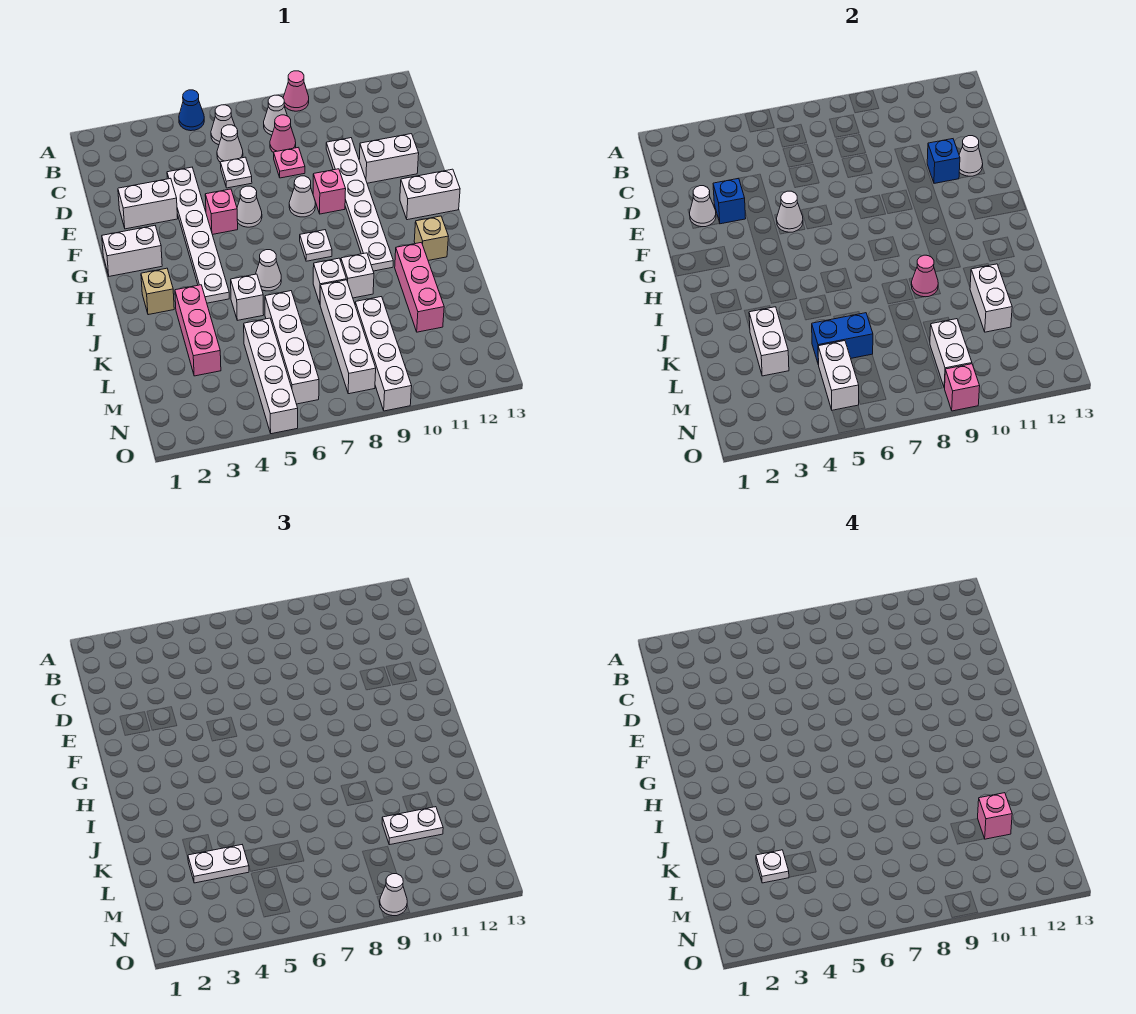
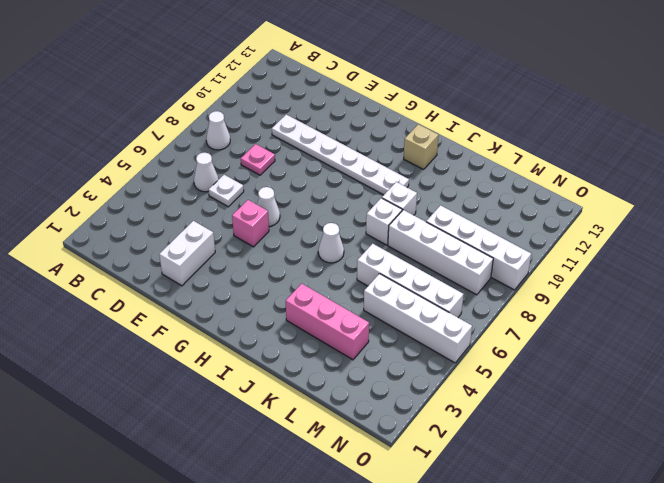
none -> blue cone A5 level 1
none -> pink cone A9 level 1
none -> white cone B6 level 1
none -> pink cone C8 level 1

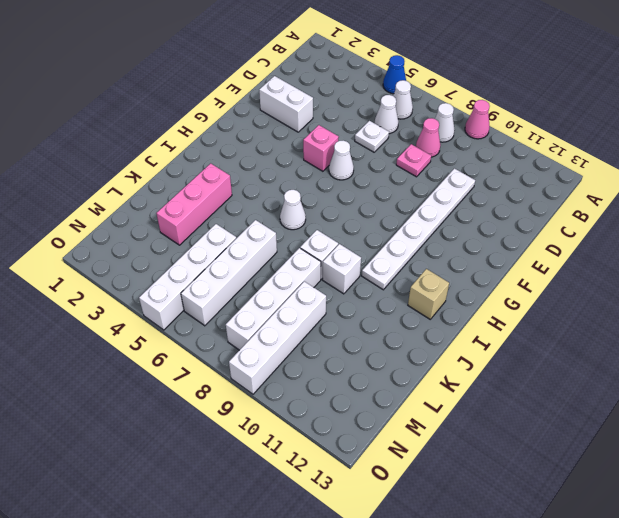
none -> white plate D4:I4 level 1
none -> white brick E11:E12 level 1
none -> white cone F8 level 1
none -> pink brick F9 level 1

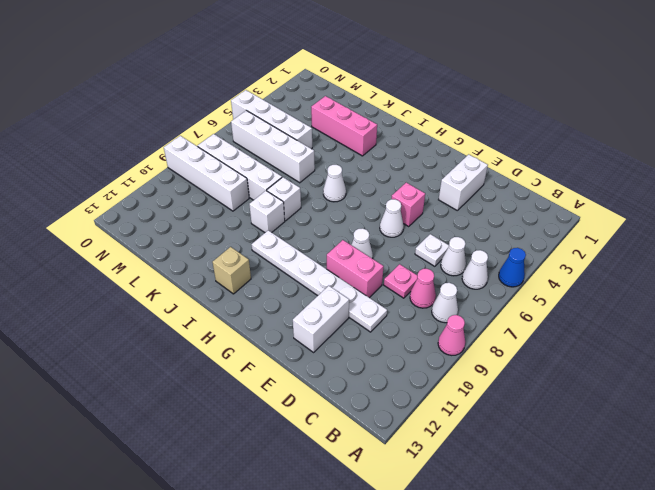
pink brick E9:F9 level 1 -> pink brick F9 level 1
none -> white plate D4:I4 level 1
none -> white brick G1:G2 level 1
none -> white brick G12:G13 level 1
none -> white plate H8 level 1

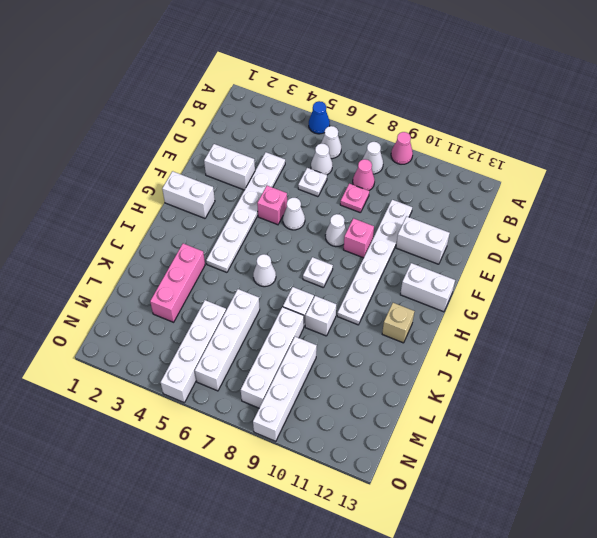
none -> tan brick I2 level 1
none -> white brick J5 level 1
none -> pink brick J11:L11 level 1
none -> white cone E2 level 2

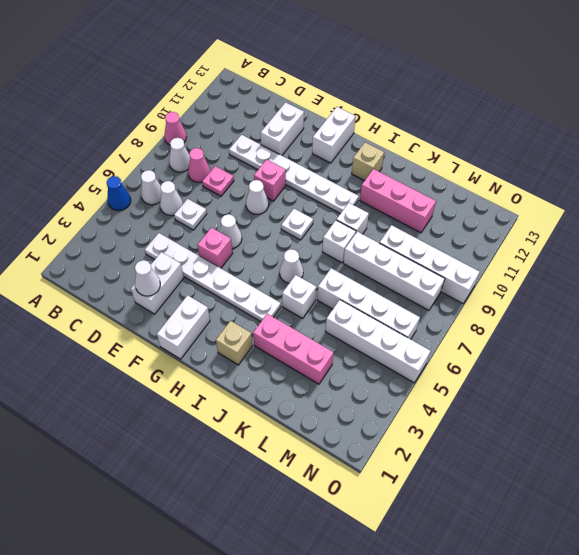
none -> blue brick E3 level 2
none -> blue brick E11 level 2
none -> white cone E12 level 2
none -> white cone F5 level 2

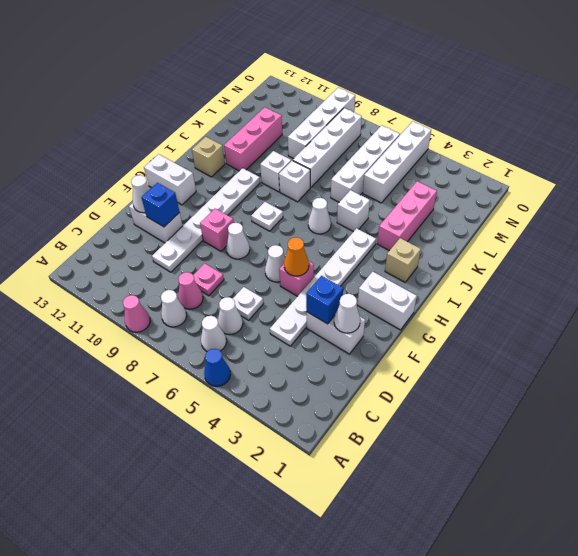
orange cone F5 level 2 -> white cone F5 level 2
none -> pink cone J9 level 2
none -> white brick K3:L3 level 2
none -> white brick K11:L11 level 2
none -> blue brick L5:L6 level 2

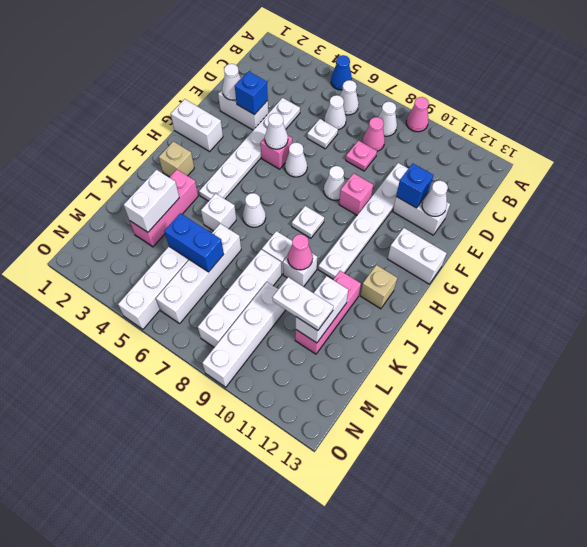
none -> white brick M5:N5 level 2
none -> white brick M9:N9 level 2
none -> pink brick O9 level 2
none -> white plate L3:L4 level 3

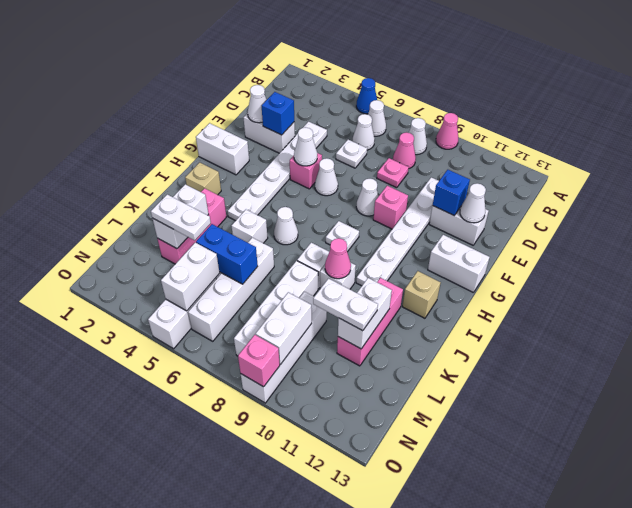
none -> white cone O9 level 3
none -> white plate L3 level 4
none -> pink brick L11 level 4

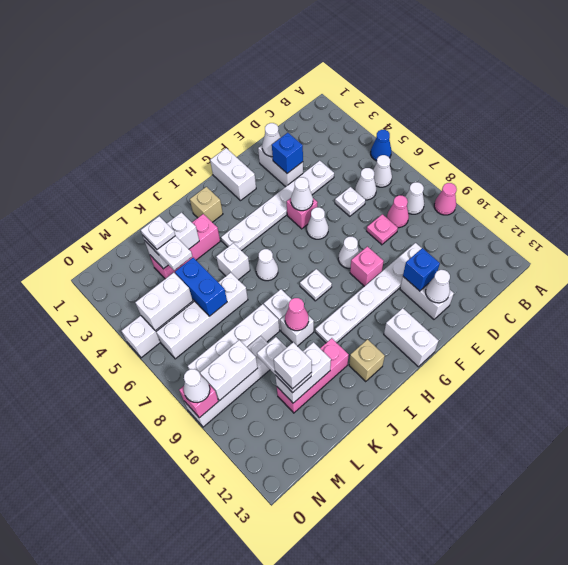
white brick L11 level 4 -> pink brick L11 level 4

